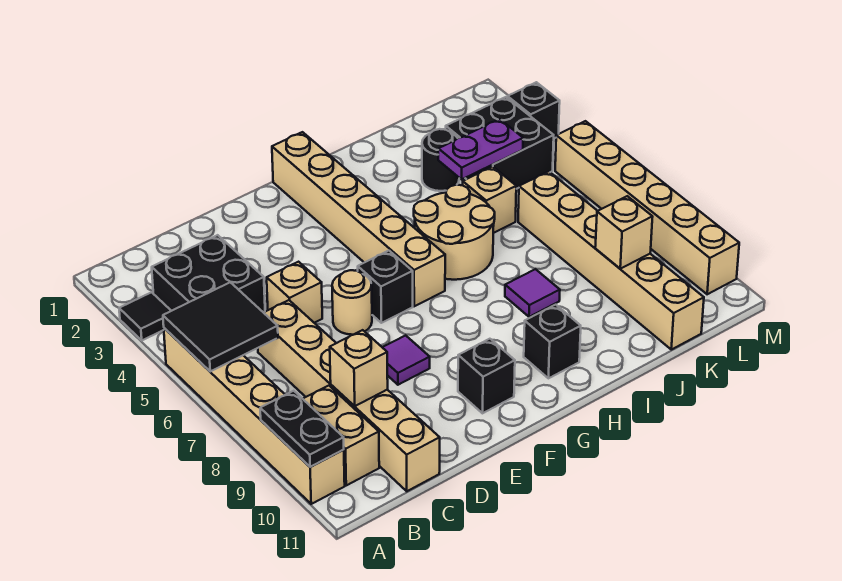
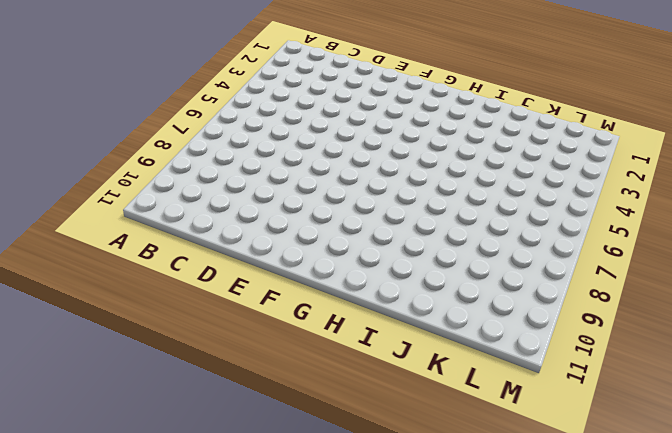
none -> black tile A3 level 1
none -> tan brick A5:A10 level 1
none -> black brick B3:C4 level 1

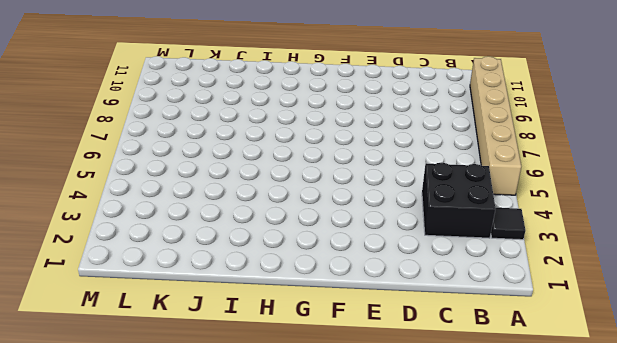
none -> tan brick B9:B10 level 1
none -> tan brick C6:C11 level 1
none -> tan brick D5 level 1

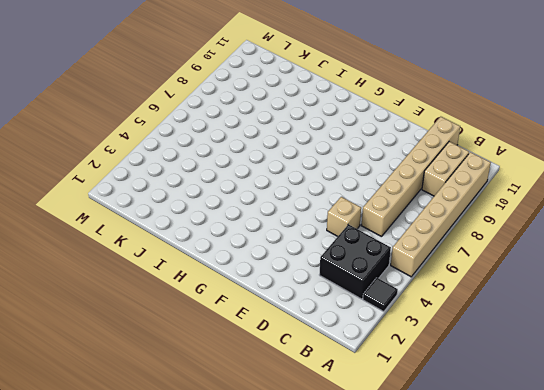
none -> tan round brick E6 level 1
none -> purple tile E8 level 1
none -> black brick F6 level 1

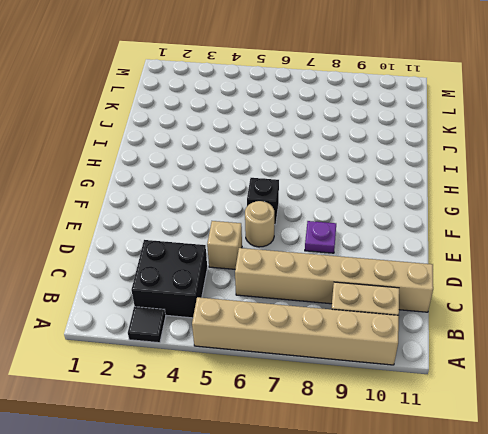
purple plate E8 level 1 -> purple tile E8 level 1
none -> black brick F10 level 1
none -> tan brick G1:G6 level 1
none -> tan round brick H5:I6 level 1

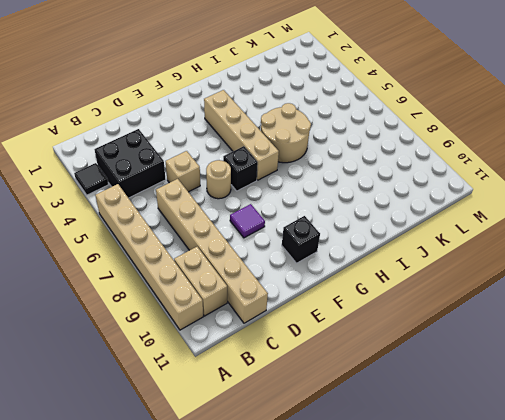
tan brick G3:G6 level 1 -> tan brick G1:G6 level 1
none -> black brick H10 level 1
none -> purple tile I8 level 1
none -> black round brick J3 level 1

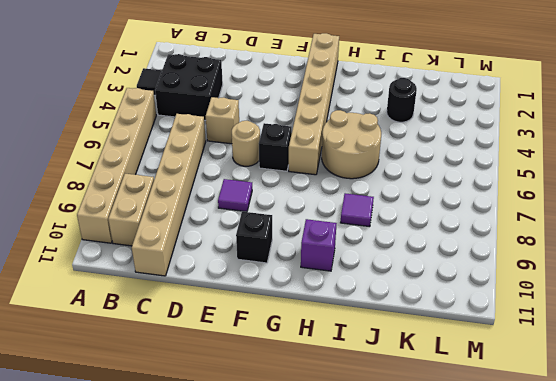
purple brick H10 level 1 -> black brick H10 level 1
none -> tan brick J5 level 1
none -> black brick K3:L4 level 1
none -> tan brick K6:K11 level 1

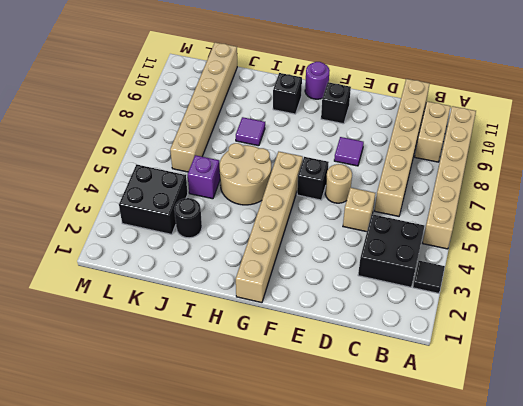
purple round brick G11 level 1 -> none
purple brick J5 level 1 -> tan brick J5 level 1
none -> black brick M3 level 1
none -> tan brick M5:M10 level 1
none -> black tile A5:B6 level 2

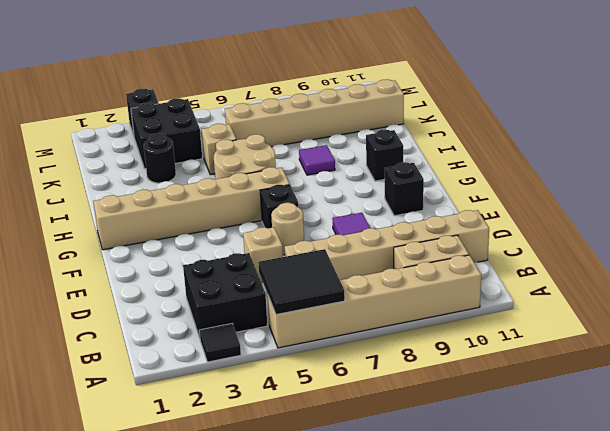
none -> tan brick M5:M10 level 1
none -> black plate A9:A10 level 2
none -> tan brick C9 level 2

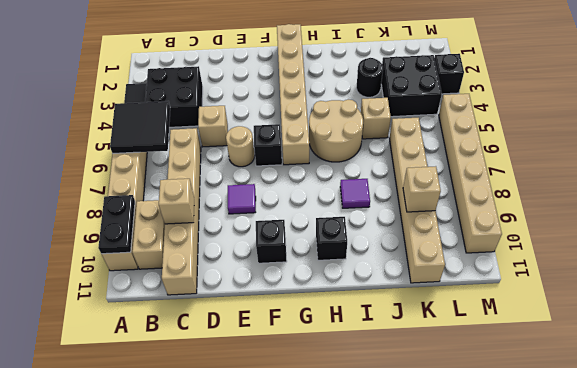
none -> purple plate J4:K4 level 2

